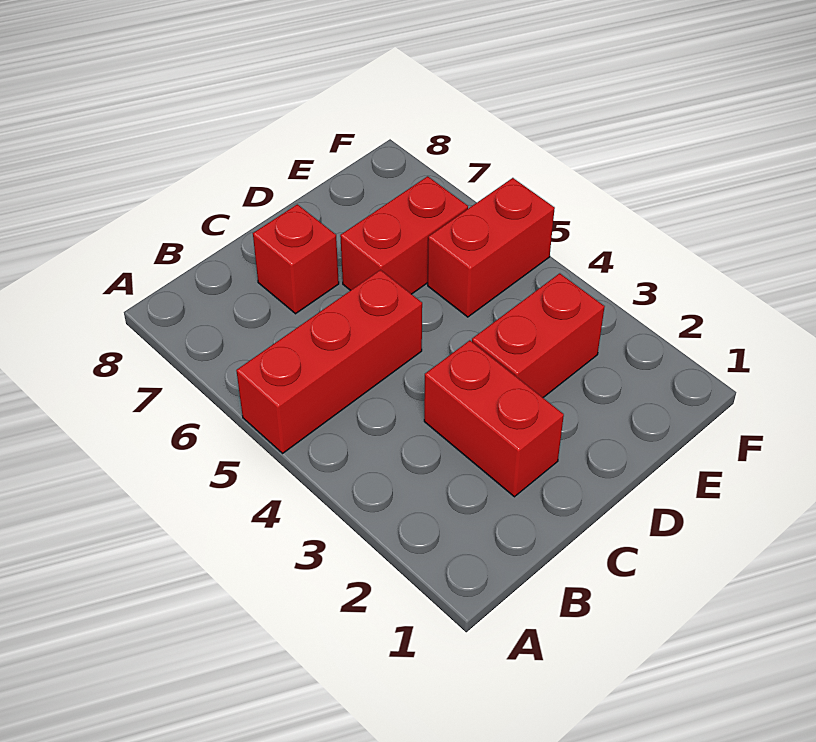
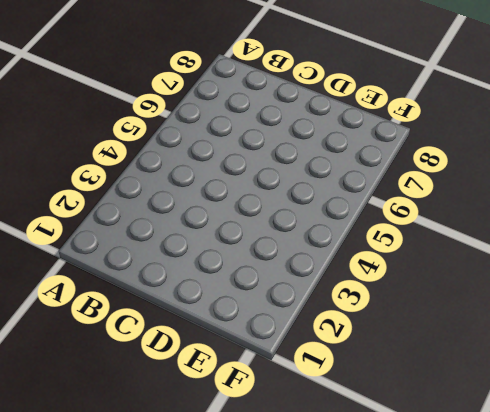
none -> red brick A5:C5 level 1
none -> red brick C2:C3 level 1

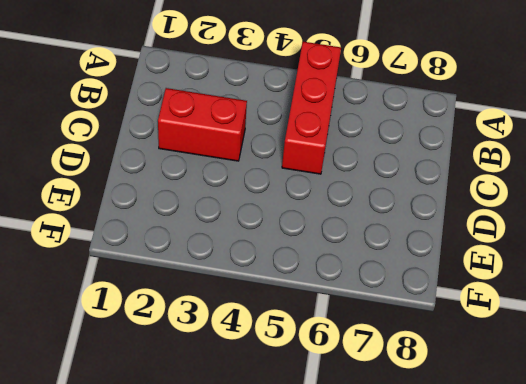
none -> red brick C7 level 1
none -> red brick D3:E3 level 1

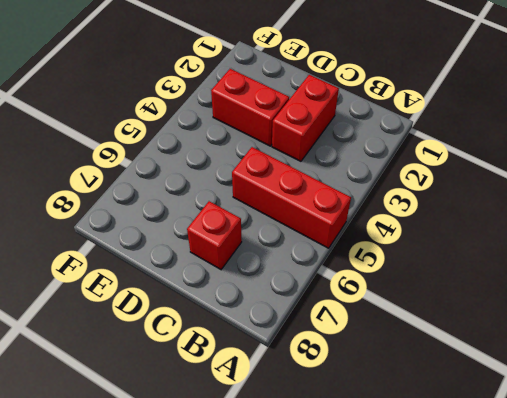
none -> red brick D6:E6 level 1
none -> red brick E5:F5 level 1

